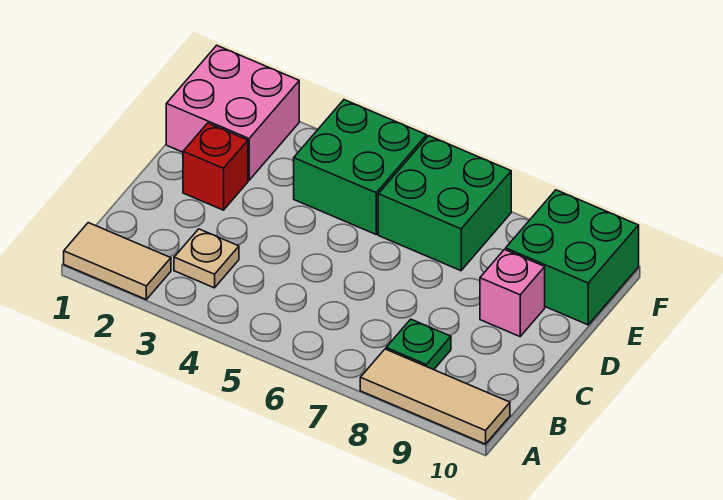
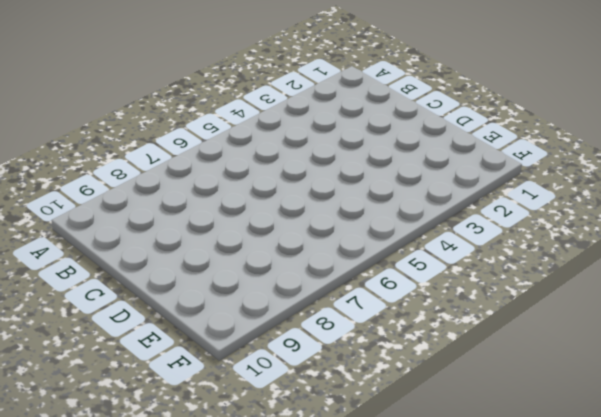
none -> tan tile A1:A2 level 1
none -> tan tile A8:A10 level 1

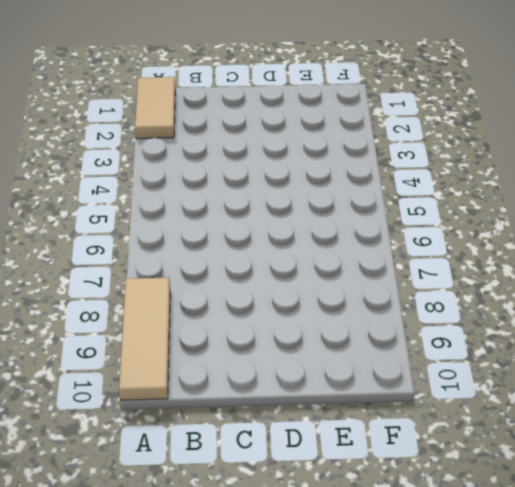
none -> tan plate B3 level 1
none -> green plate B8 level 1

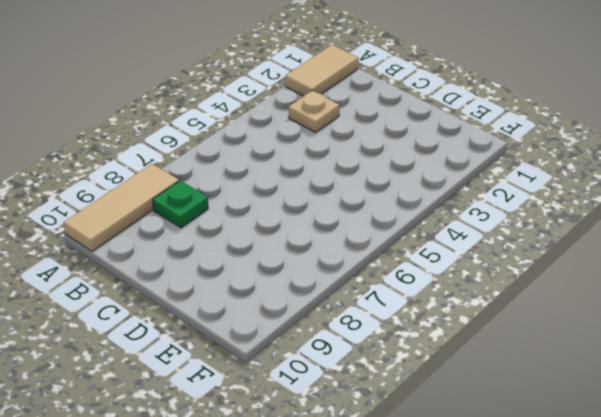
none -> red brick D2 level 1
none -> pink brick D9 level 1

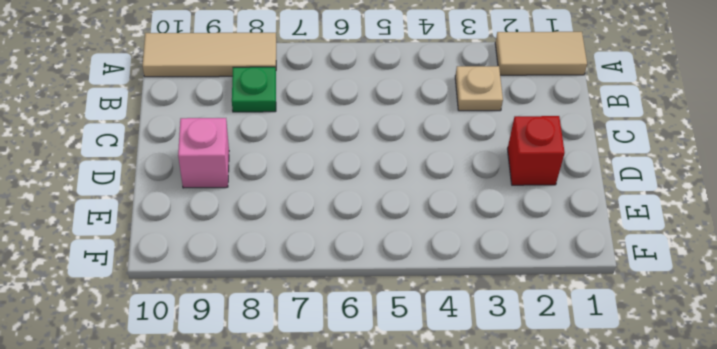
none -> pink brick E1:F2 level 1
none -> green brick E4:F5 level 1

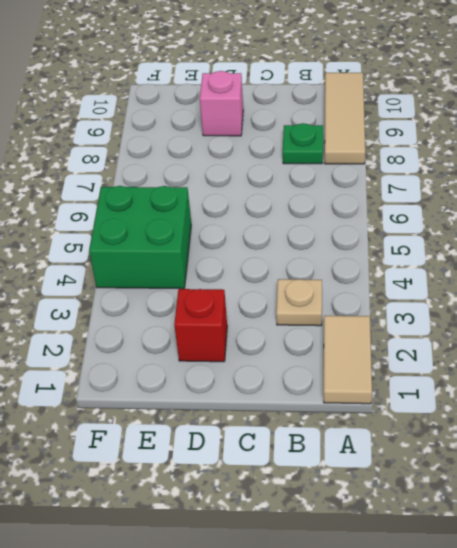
none -> pink brick E1:F2 level 1
none -> green brick E6:F7 level 1

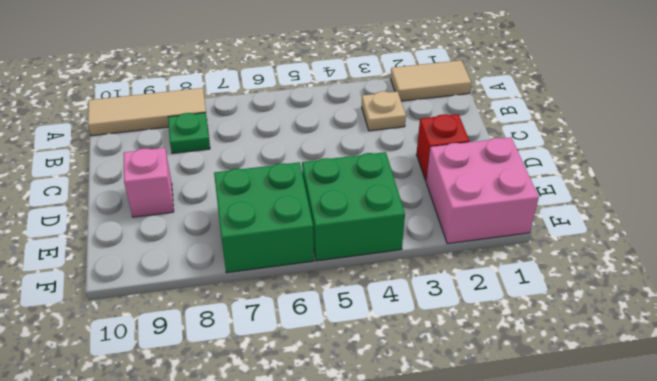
none -> green brick E9:F10 level 1

